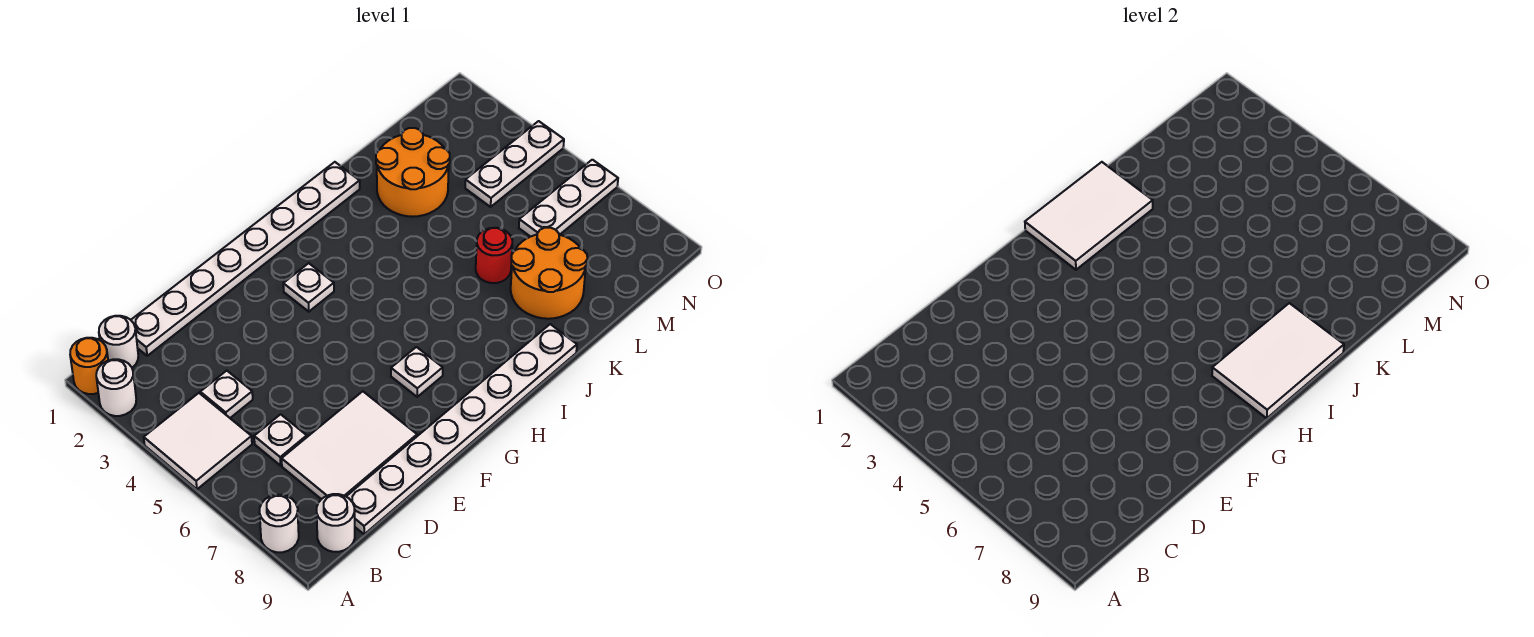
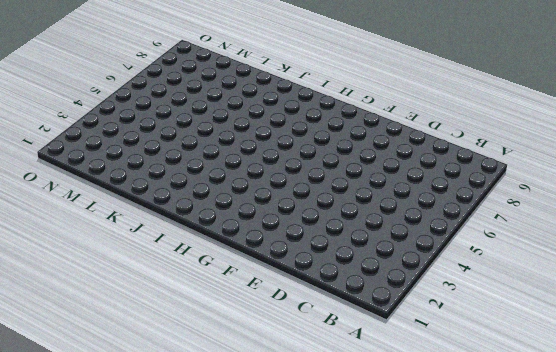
none -> orange round brick A1 level 1
none -> white round brick A2 level 1
none -> white tile A4:B5 level 1

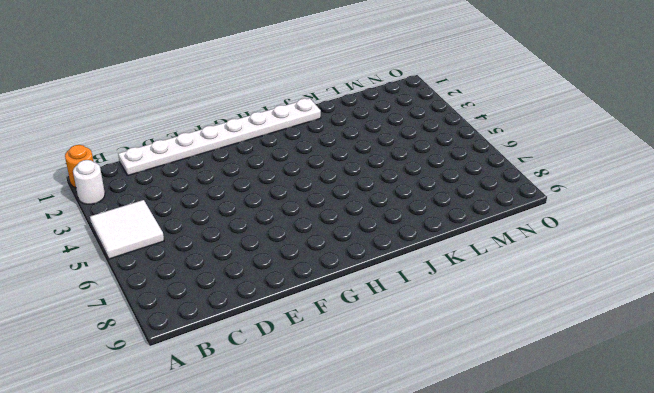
none -> white round brick A8 level 1
none -> white round brick B1 level 1
none -> white round brick B9 level 1

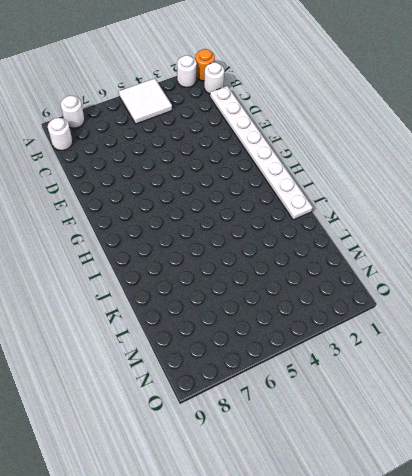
none -> white plate C4 level 1
none -> white plate C6 level 1
none -> white tile C7:E8 level 1

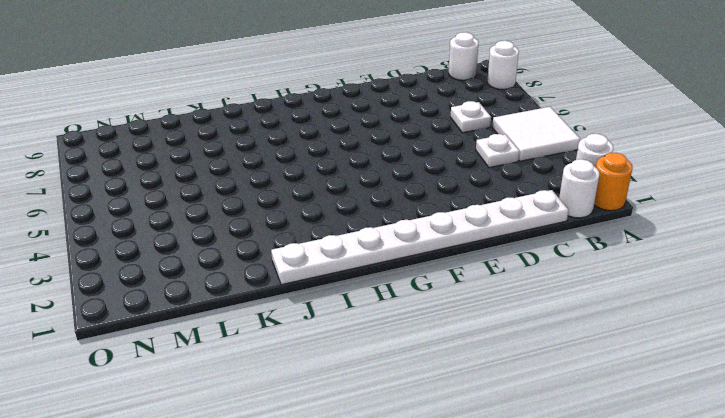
none -> white tile C7:E8 level 1
none -> white plate C9:J9 level 1
none -> white plate G3 level 1

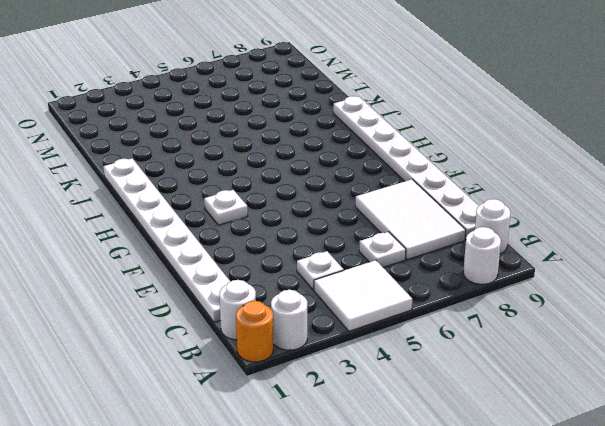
none -> white plate G7 level 1
none -> orange round brick K2:L3 level 1
none -> red round brick K6 level 1

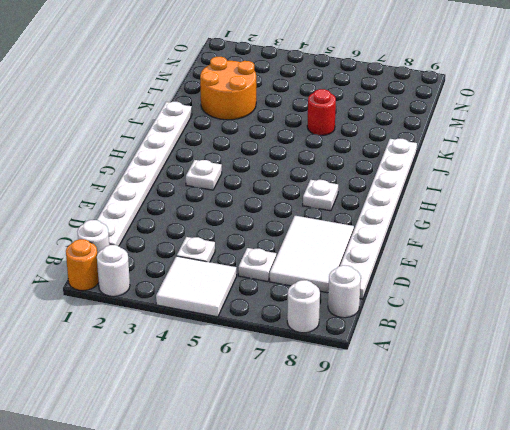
none -> orange round brick K7:L8 level 1
none -> white plate M4:O4 level 1
none -> white plate M6:O6 level 1

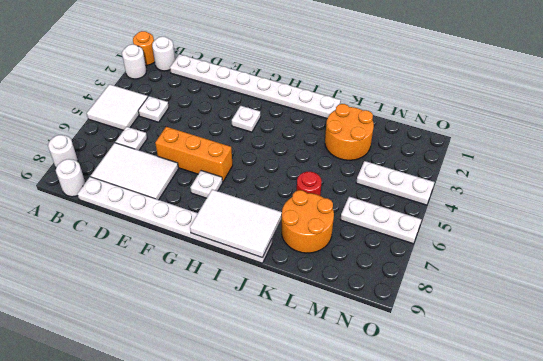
orange brick E6:G6 level 1 -> none
none -> white tile H1:J2 level 2

